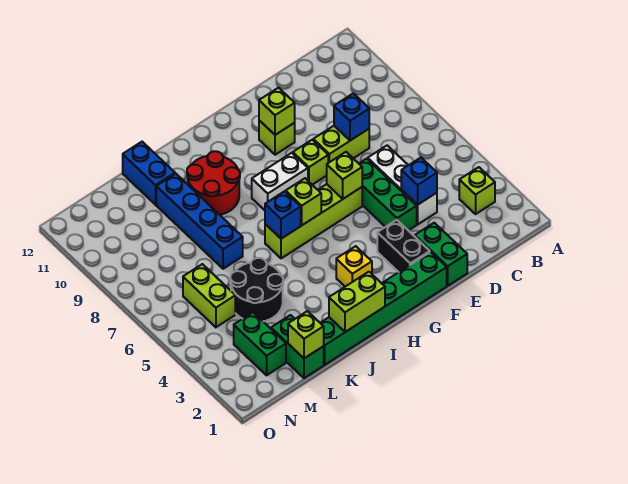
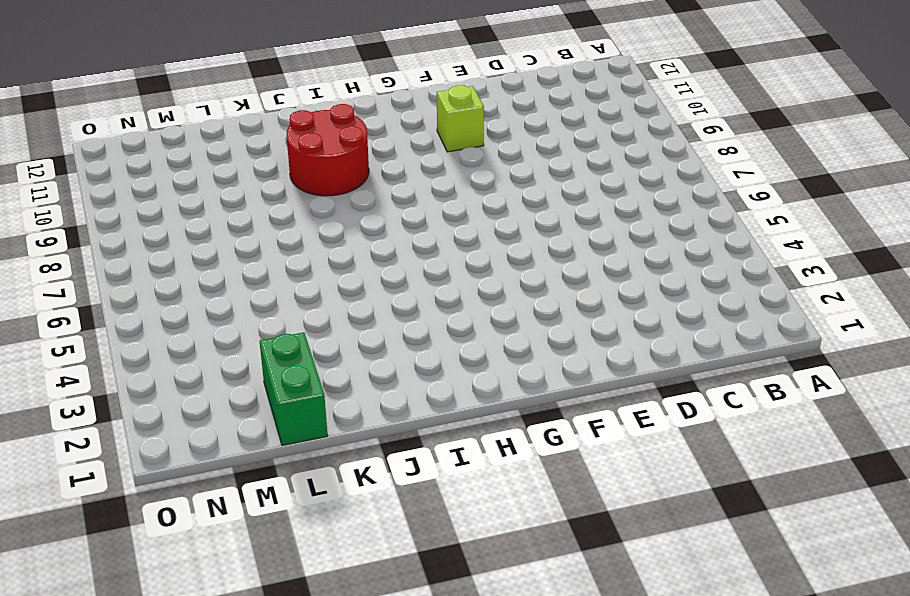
none -> lime brick B3 level 1
none -> white brick D4:D6 level 1
none -> lime brick D8:E8 level 1

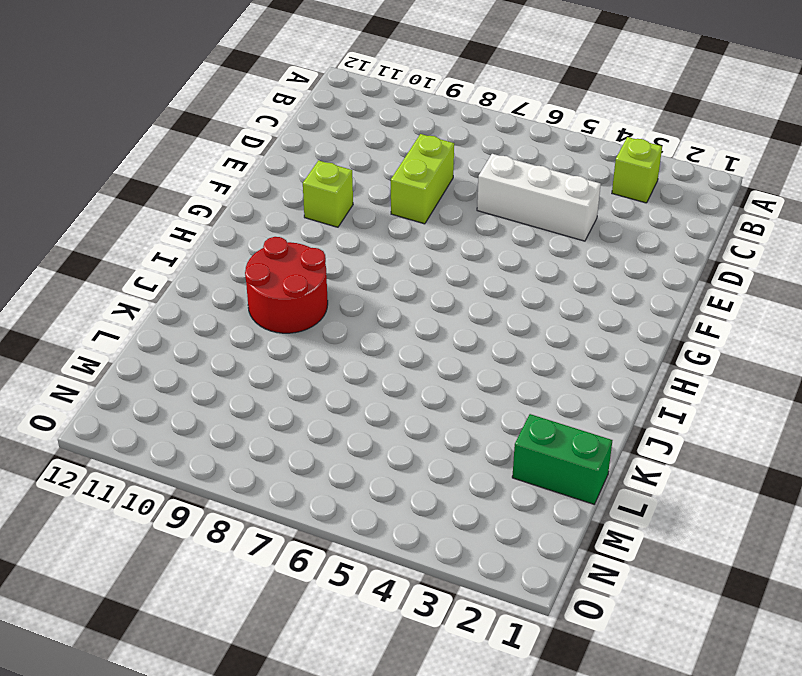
none -> green brick E1:E2 level 1
none -> green brick E4:E6 level 1
none -> green brick F1:K1 level 1

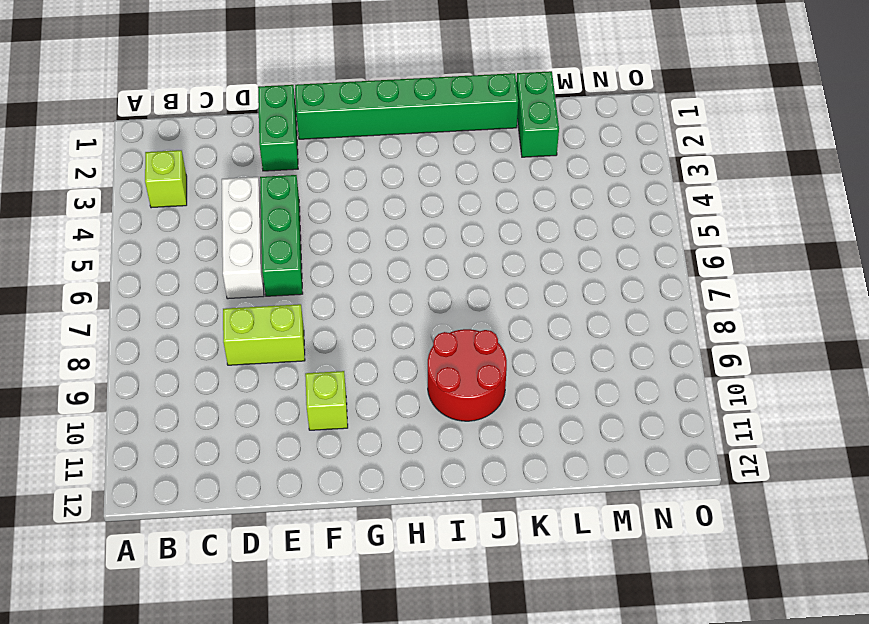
none -> black brick F2:F3 level 1
none -> lime brick F6:I6 level 1
none -> lime brick F8 level 1

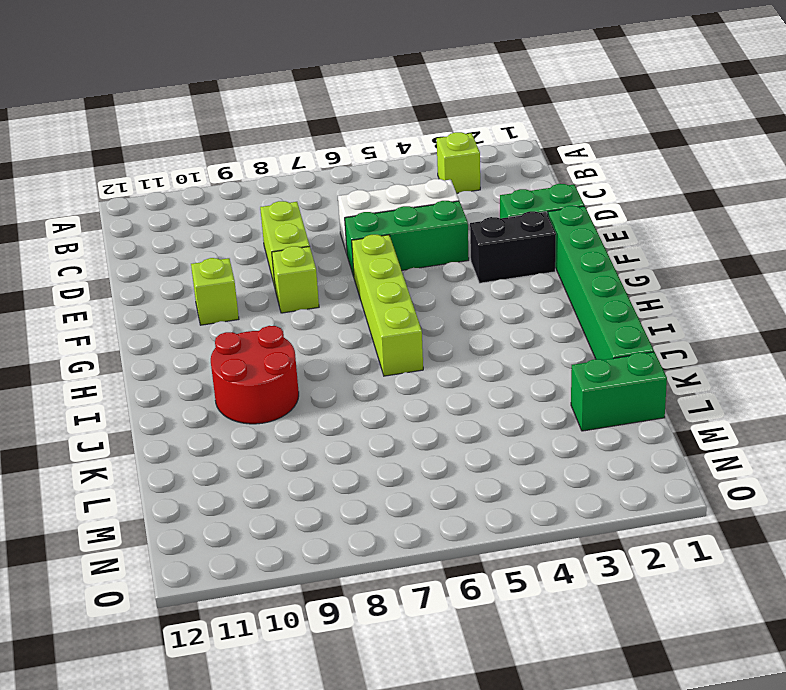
none -> white brick G8:H8 level 1
none -> yellow brick H3 level 1
none -> black round brick K4:L5 level 1

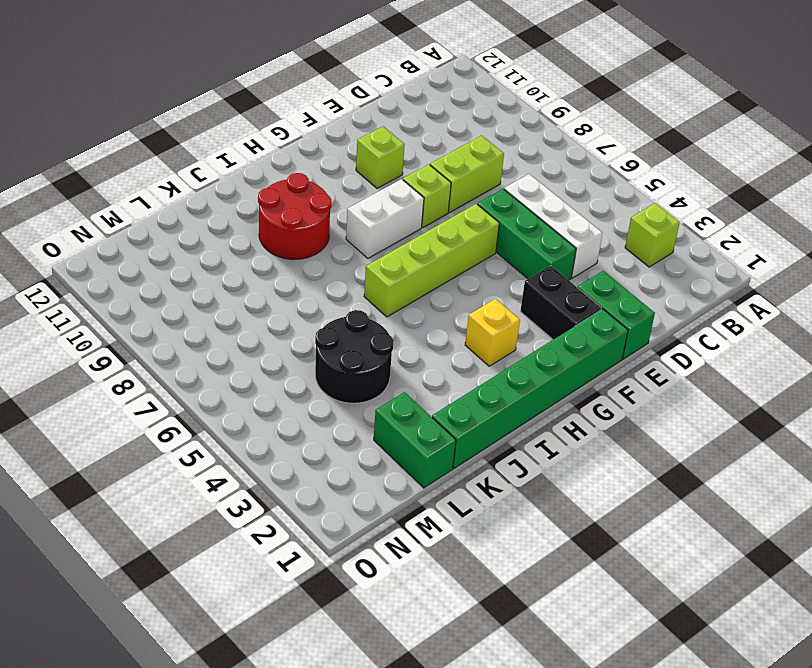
none -> blue brick K7:K10 level 1
none -> blue brick K11:K12 level 1
none -> green brick M2:M3 level 1

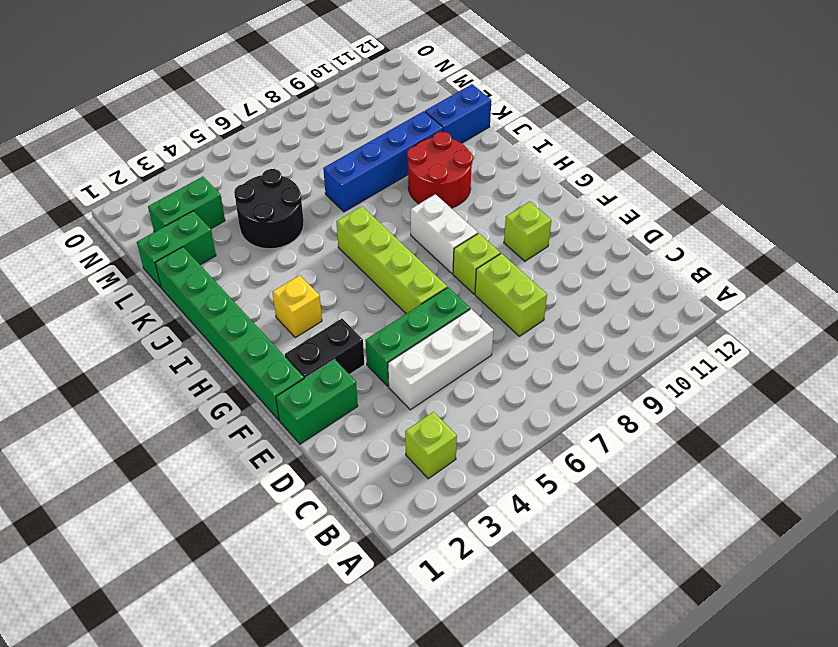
none -> lime brick M5:M6 level 1
none -> blue brick D4 level 2
none -> blue brick D8 level 2

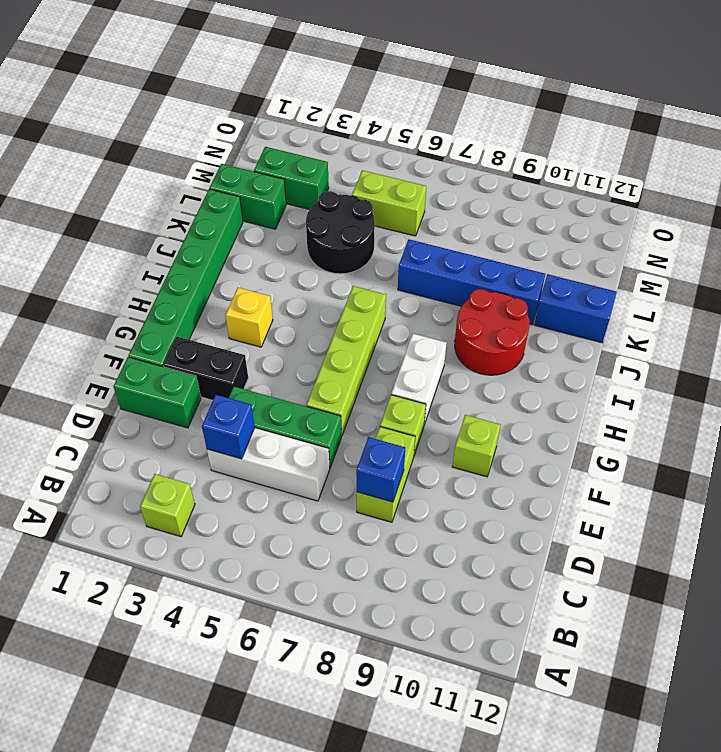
none -> lime brick F6 level 2
none -> lime brick F10 level 2
none -> lime brick H6 level 2

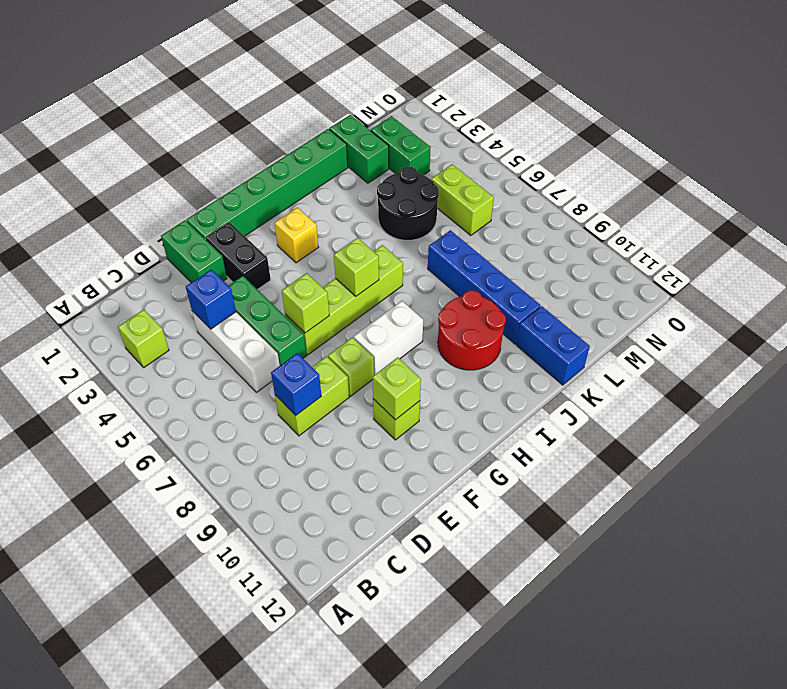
none -> lime brick I1:J1 level 2
none -> blue brick I6 level 2
none -> lime brick L1 level 2

